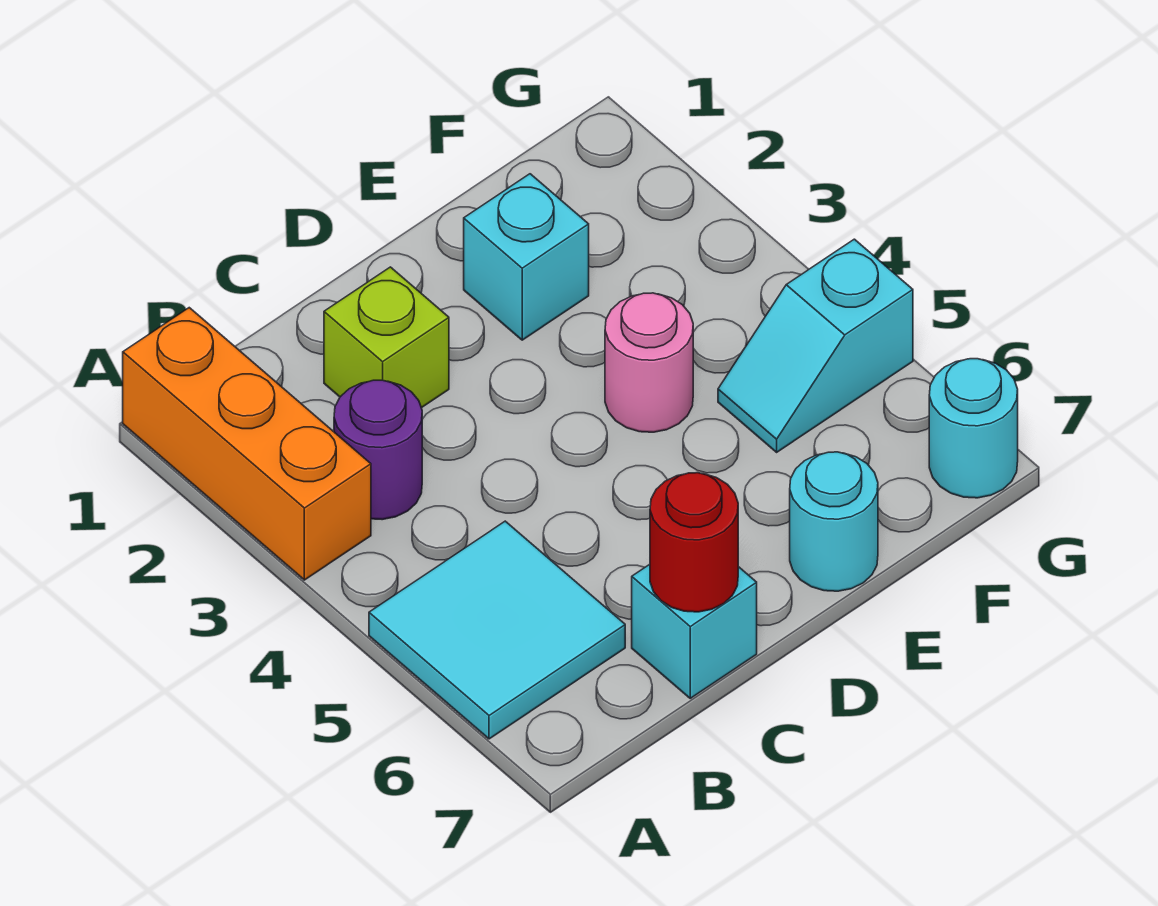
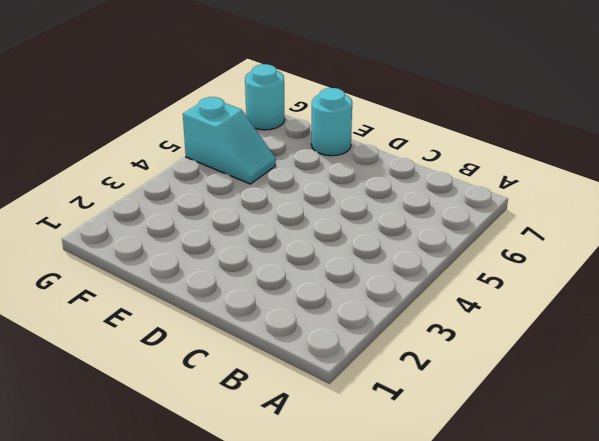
none -> orange brick A1:A3 level 1
none -> cyan tile A5:B6 level 1

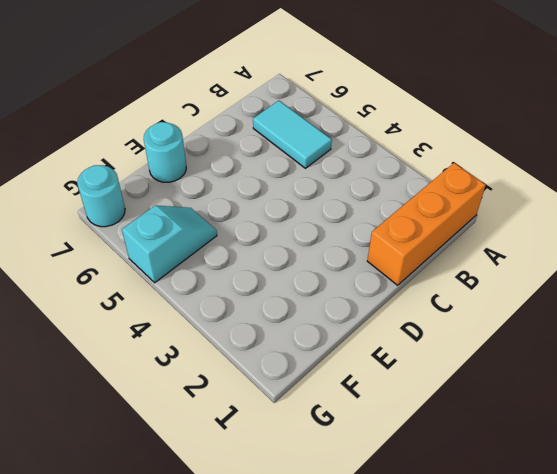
orange brick A1:C1 level 1 -> orange brick A1:A3 level 1
cyan tile B5:B6 level 1 -> cyan tile A5:B6 level 1
none -> purple round brick B3 level 1
none -> lime brick C2 level 1

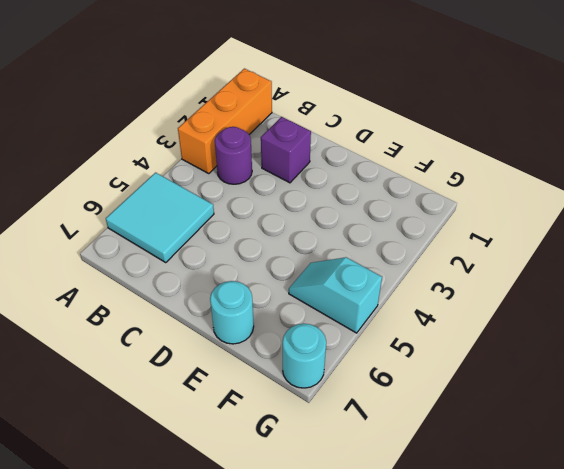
purple brick C2 level 1 -> lime brick C2 level 1
none -> cyan brick C7 level 1
none -> cyan brick E2 level 1

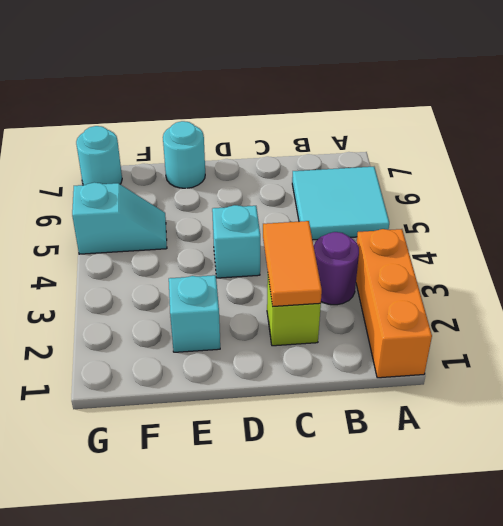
orange tile C2:C3 level 2 -> none
cyan brick D4 level 1 -> cyan brick C7 level 1
none -> pink round brick E4 level 1
none -> red round brick C7 level 2

